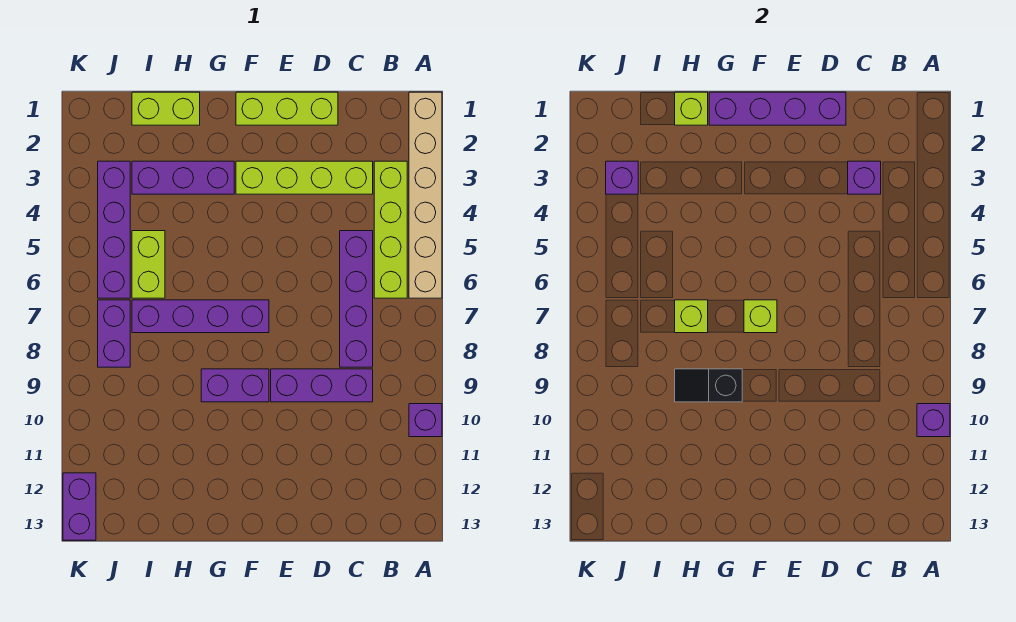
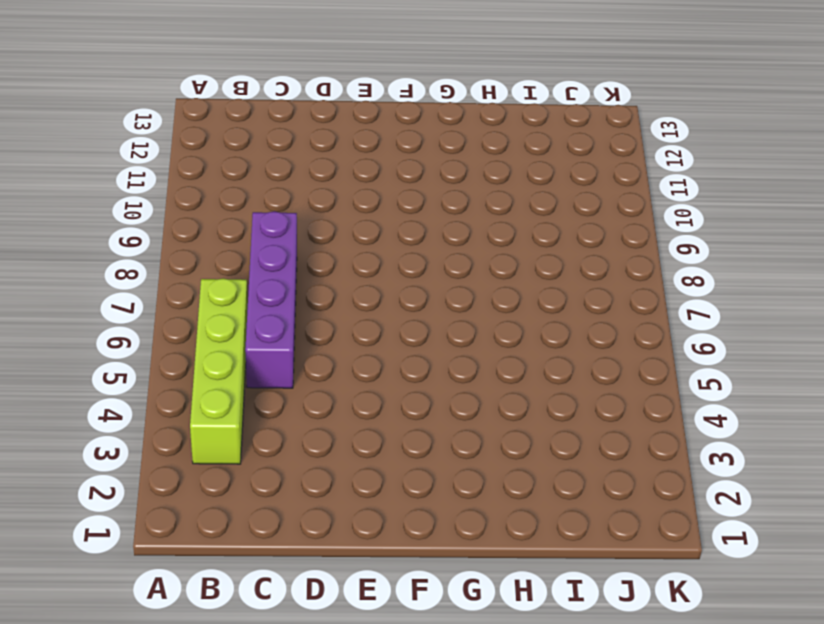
none -> tan brick A1:A6 level 1
none -> purple brick A10 level 1
none -> lime brick C3:F3 level 1

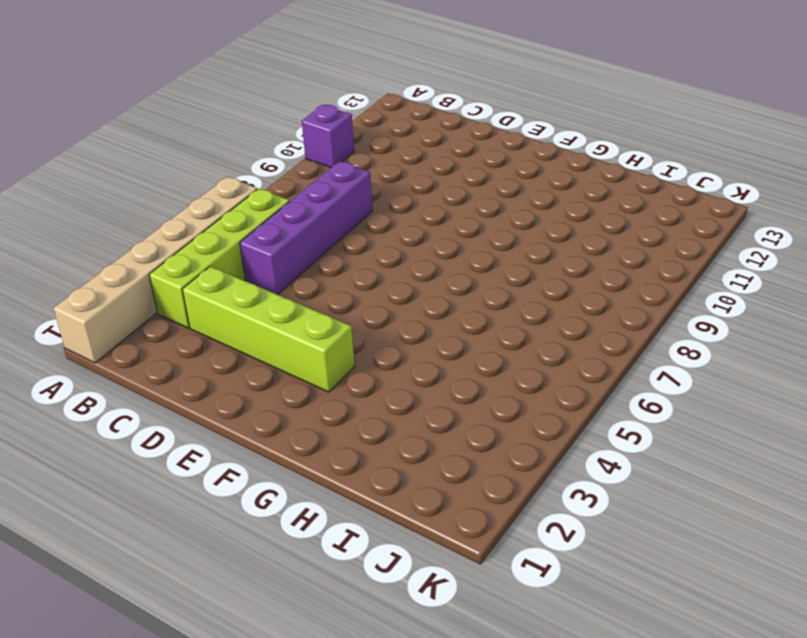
none -> purple brick C9:E9 level 1
none -> lime brick D1:F1 level 1
none -> purple brick F7:I7 level 1

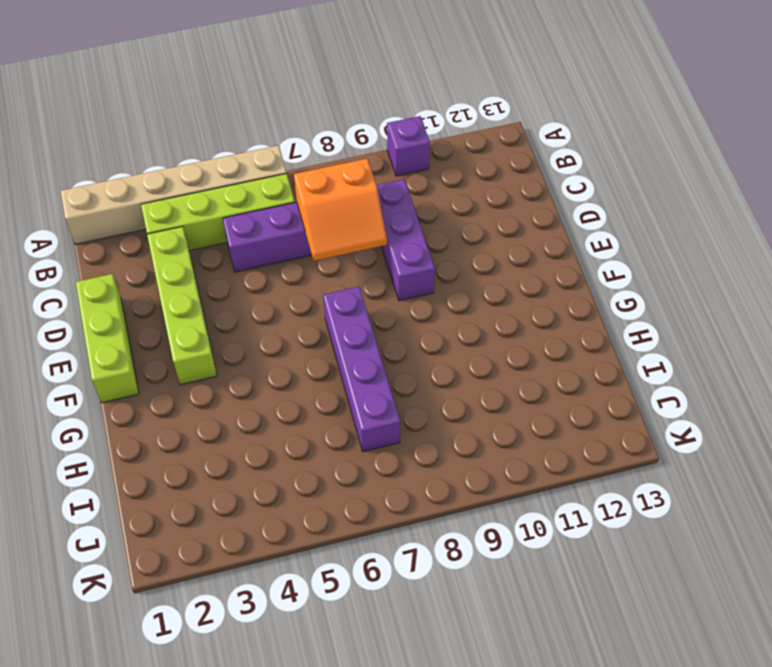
orange slope C7:D8 level 2 top C -> none
none -> purple brick F9:G9 level 1
none -> purple brick G3:I3 level 1
none -> lime brick H1:I1 level 1

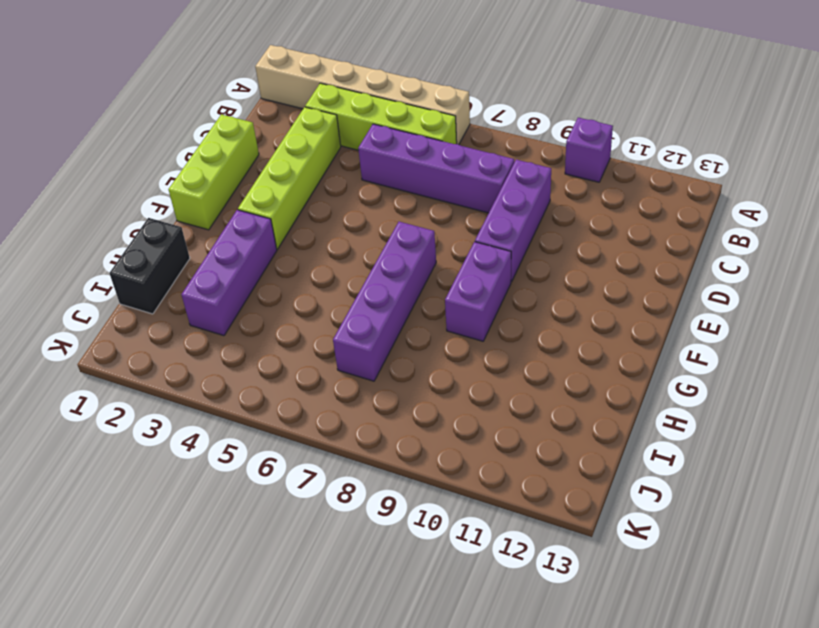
black brick H1:I1 level 1 -> lime brick H1:I1 level 1
none -> lime brick I5:I6 level 1
none -> purple brick J3:J6 level 1
none -> purple brick J7:J8 level 1

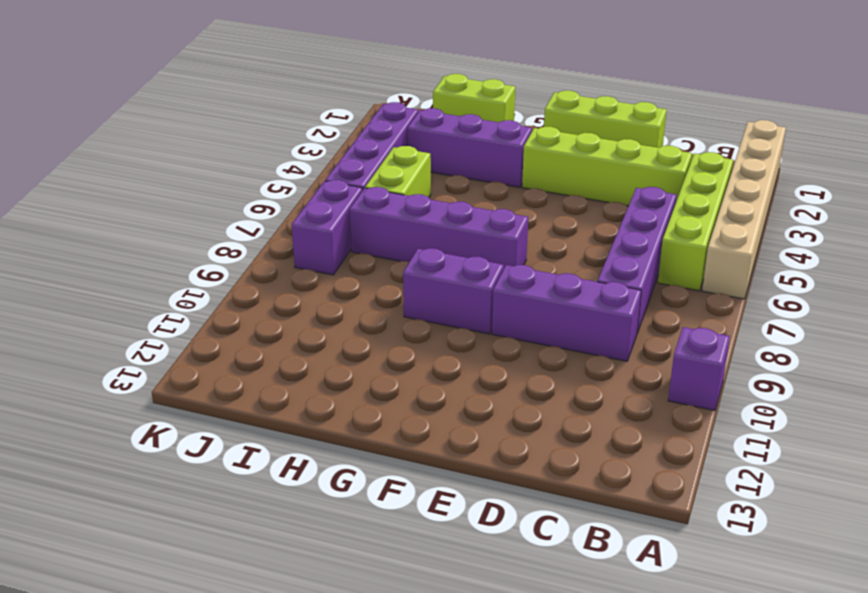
none -> purple brick K12:K13 level 1
none -> purple brick A10 level 2
none -> purple brick C3 level 2

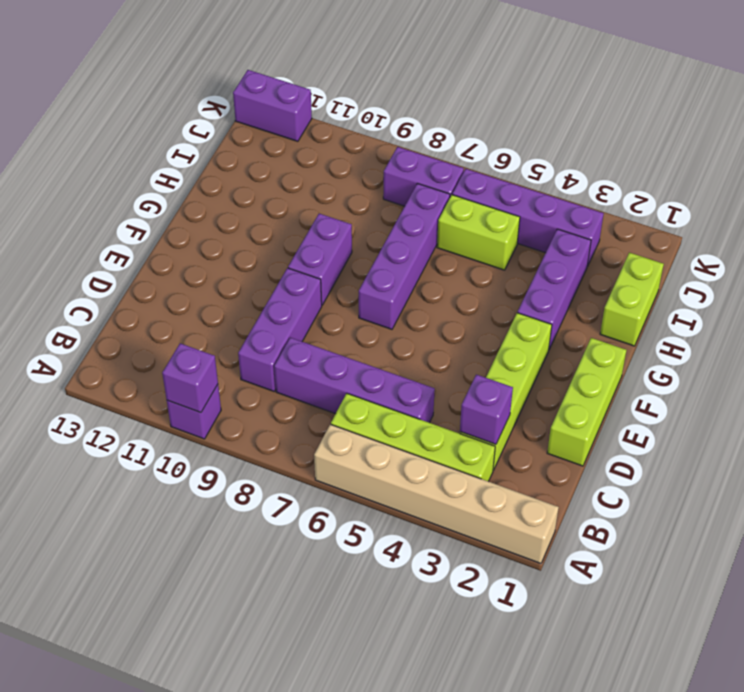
none -> purple brick D1:G1 level 2
none -> lime brick F7 level 2
none -> black slope G9:H9 level 2 top G

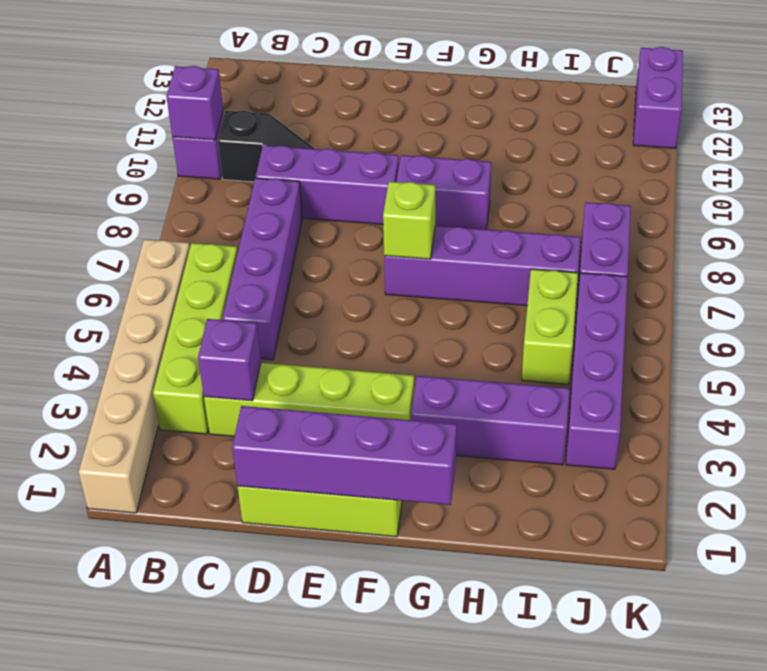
black slope B10:C10 level 1 top B -> black slope G9:H9 level 2 top G
none -> lime brick H1:I1 level 1
none -> lime brick H1 level 2
none -> lime brick H7 level 2

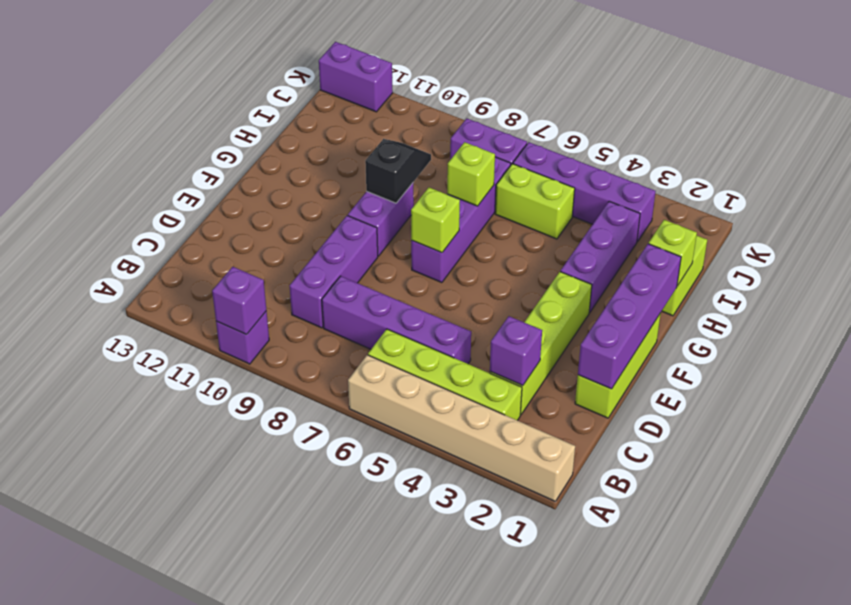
none -> purple brick J3 level 2

